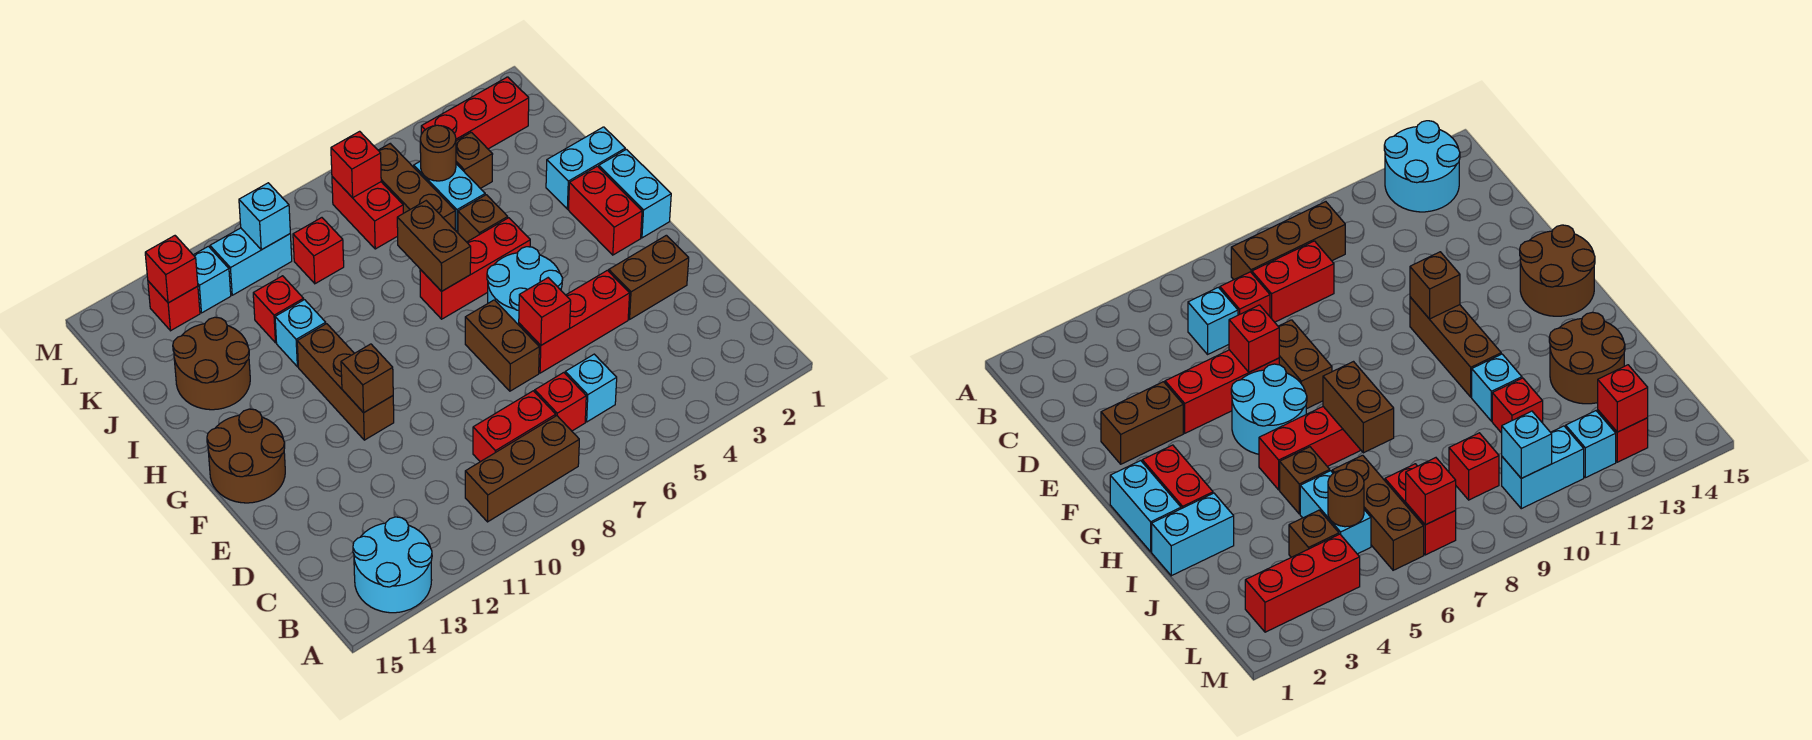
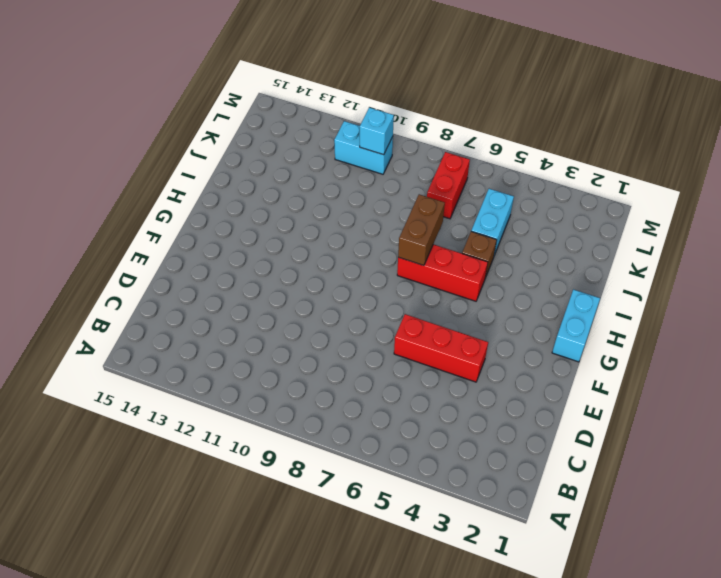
none -> cyan round brick A13:B14 level 1
none -> brown brick B8:B10 level 1
none -> cyan brick C6 level 1
none -> red brick C7 level 1

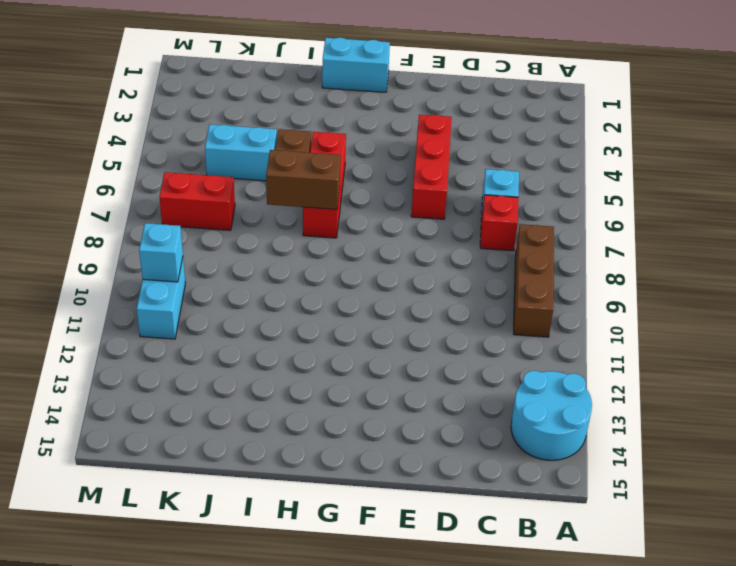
none -> red brick C8:C9 level 1
none -> brown brick E2:E3 level 1
none -> brown brick E7:F7 level 1
none -> cyan round brick F5:G6 level 1

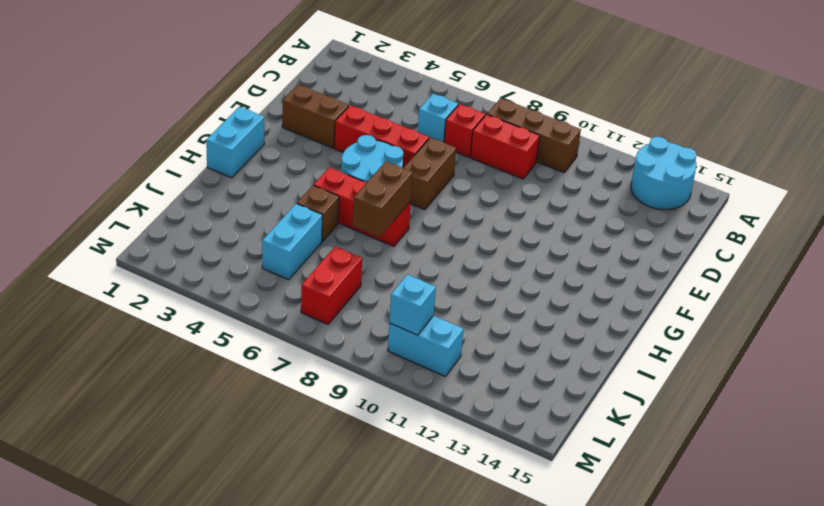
none -> brown brick F11:H11 level 1
none -> brown round brick F14:G15 level 1
none -> red brick G2:H2 level 1
none -> cyan brick I1:I2 level 1

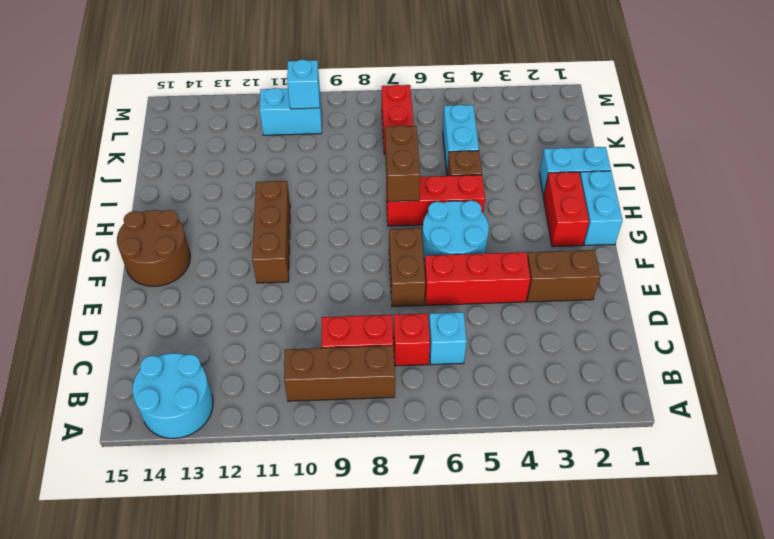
none -> cyan brick I11 level 1
none -> brown round brick I13:J14 level 1
none -> brown brick J6:L6 level 1
none -> red brick J11 level 1

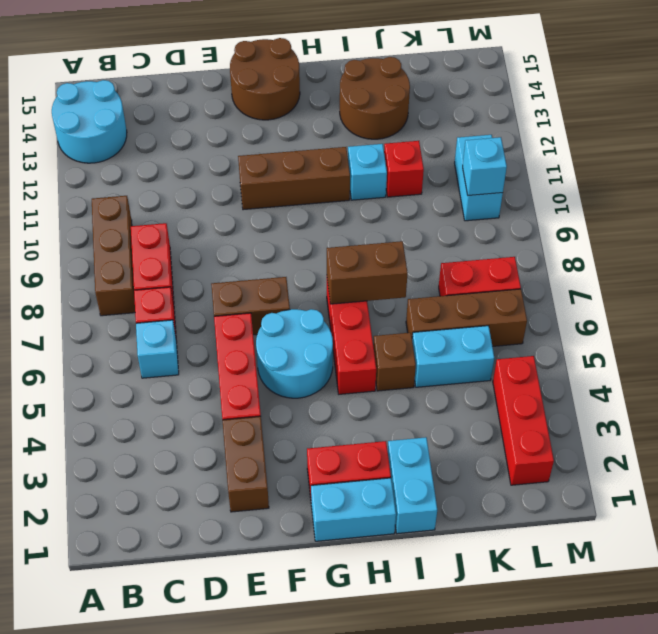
none -> brown brick K4 level 1
none -> red brick K9 level 1
none -> cyan brick L12 level 1
none -> red brick L13 level 1

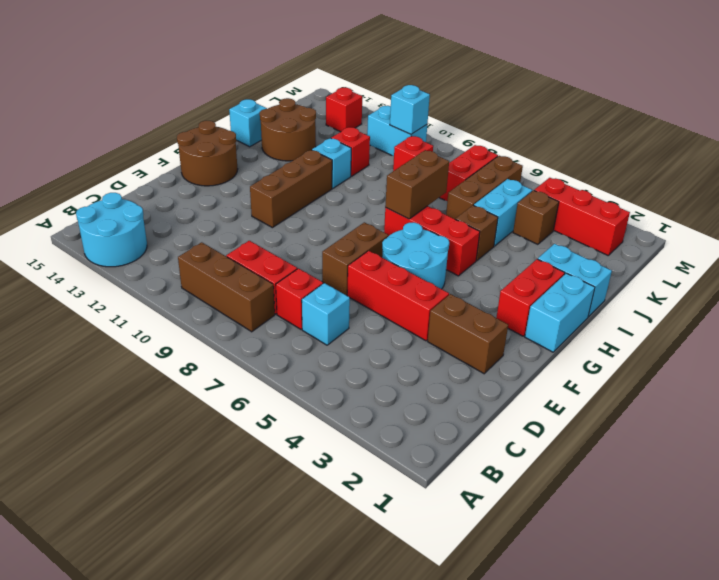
cyan brick I15 level 1 -> cyan brick L12 level 1
none -> red brick E6 level 2
none -> brown brick F11 level 2
none -> brown round brick K5 level 2
none -> red brick L7 level 2

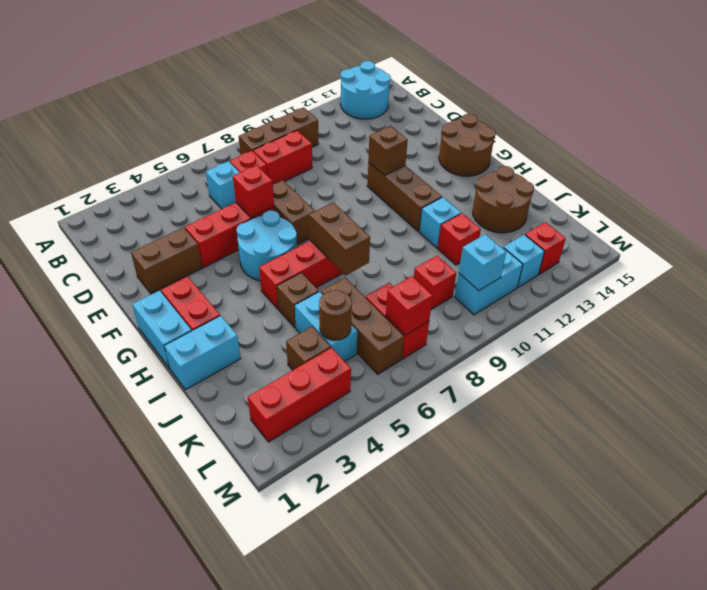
none -> red brick L13 level 2

